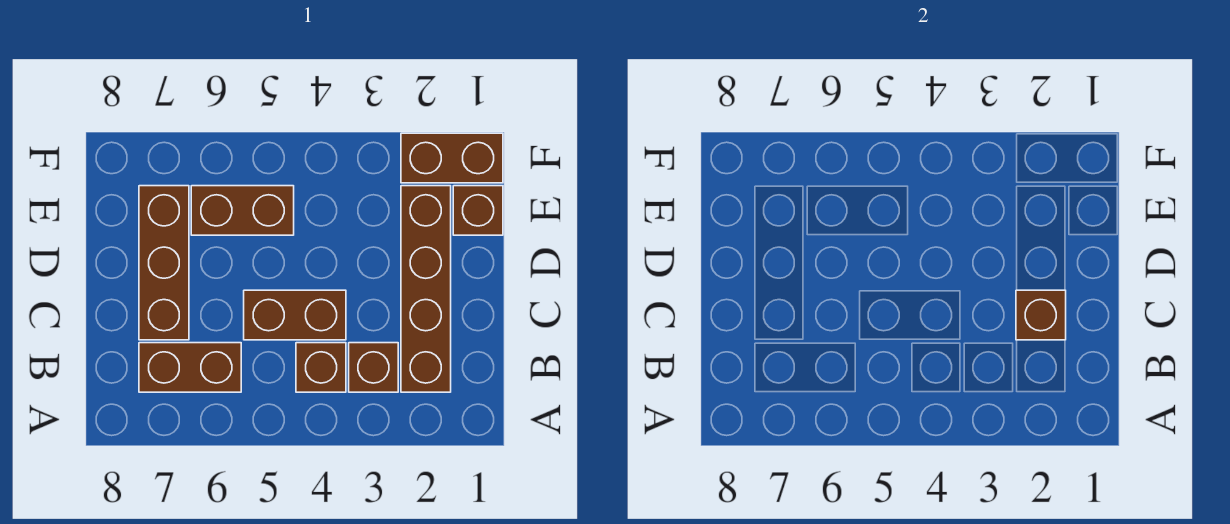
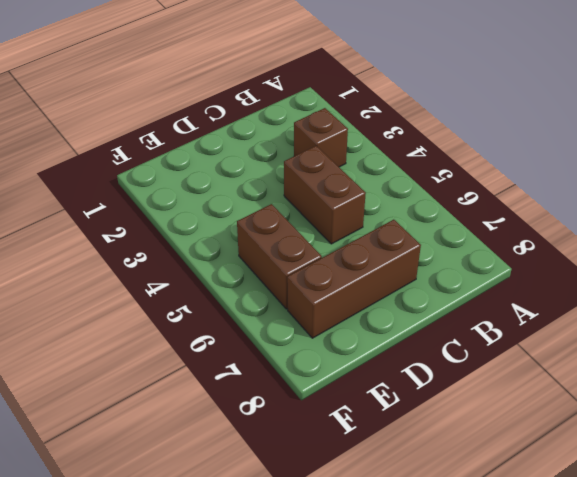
none -> brown brick B2:E2 level 1
none -> brown brick B4 level 1

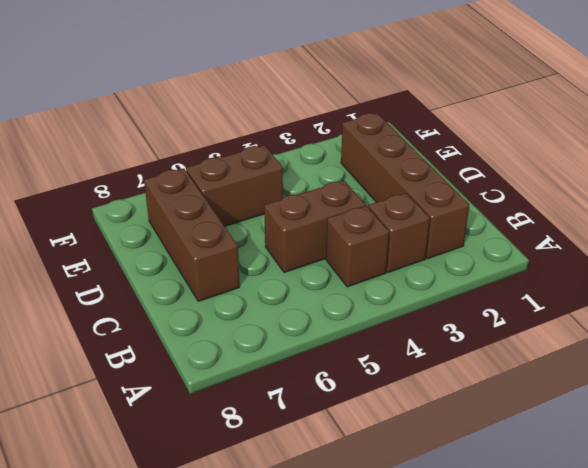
none -> brown brick B6:B7 level 1
none -> brown brick E1 level 1

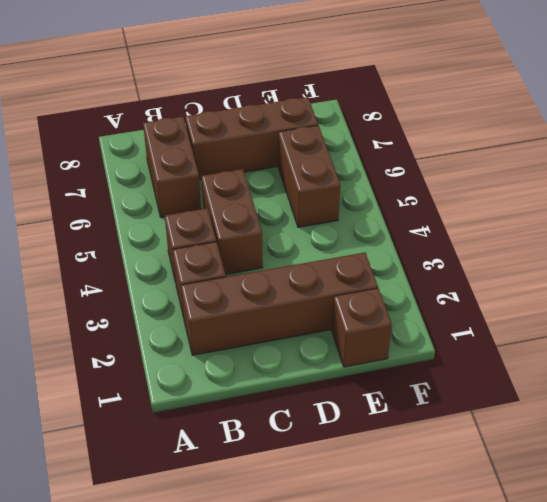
none -> brown brick F1:F2 level 1
none -> brown brick C2 level 2

